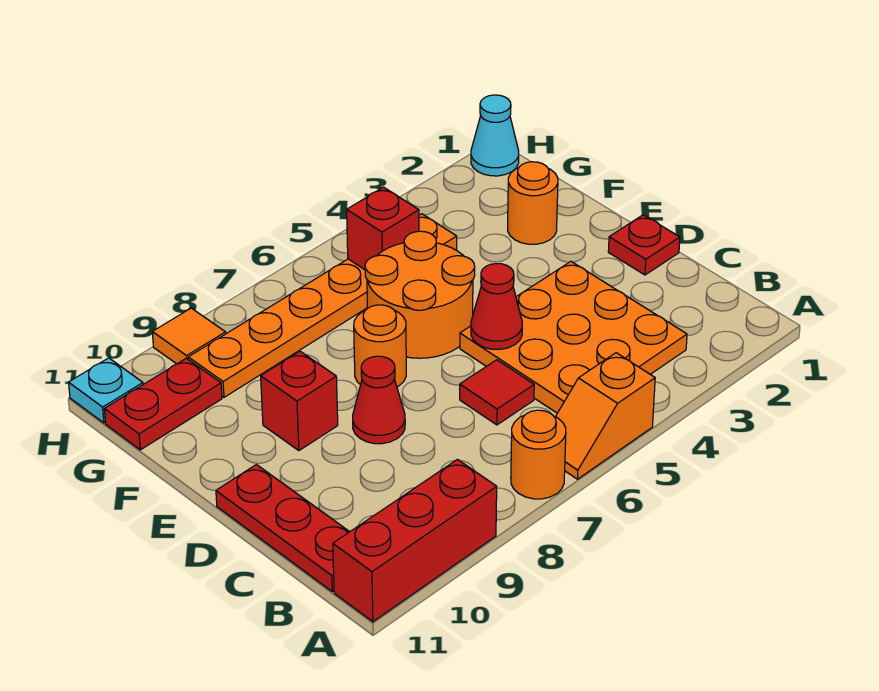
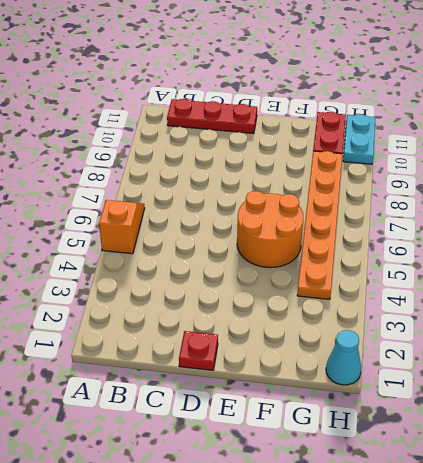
cyan plate H10:H11 level 1 -> cyan plate H11 level 1
none -> orange round brick A7 level 1
none -> red brick A9:A11 level 1
none -> orange plate B3:D5 level 1

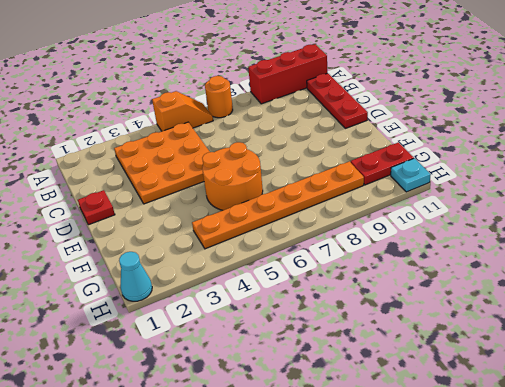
none -> red tile C6 level 1
none -> red cone D8 level 1
none -> orange round brick E7 level 1

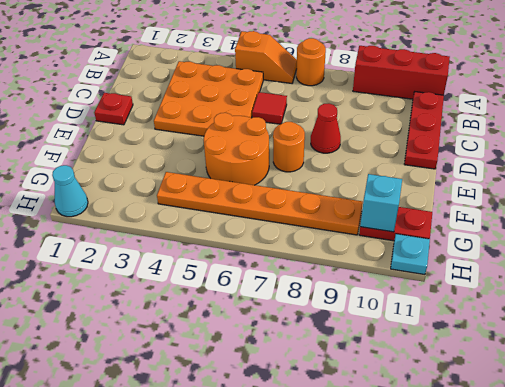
cyan brick G10 level 2 -> none
none -> red brick E9 level 1
none -> orange round brick F2 level 1
none -> orange tile H9 level 1

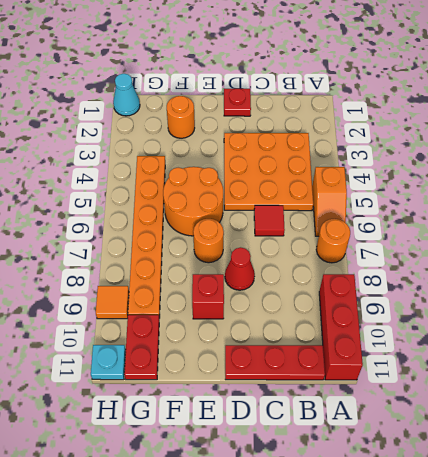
none -> red cone D5 level 2
none -> red brick G5 level 2

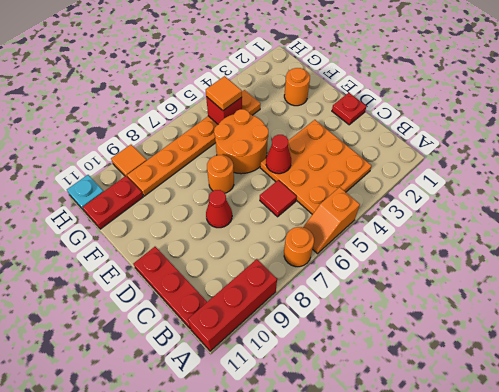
orange tile G5 level 3 -> none
none -> red brick E9 level 1
none -> cyan cone H1 level 1

